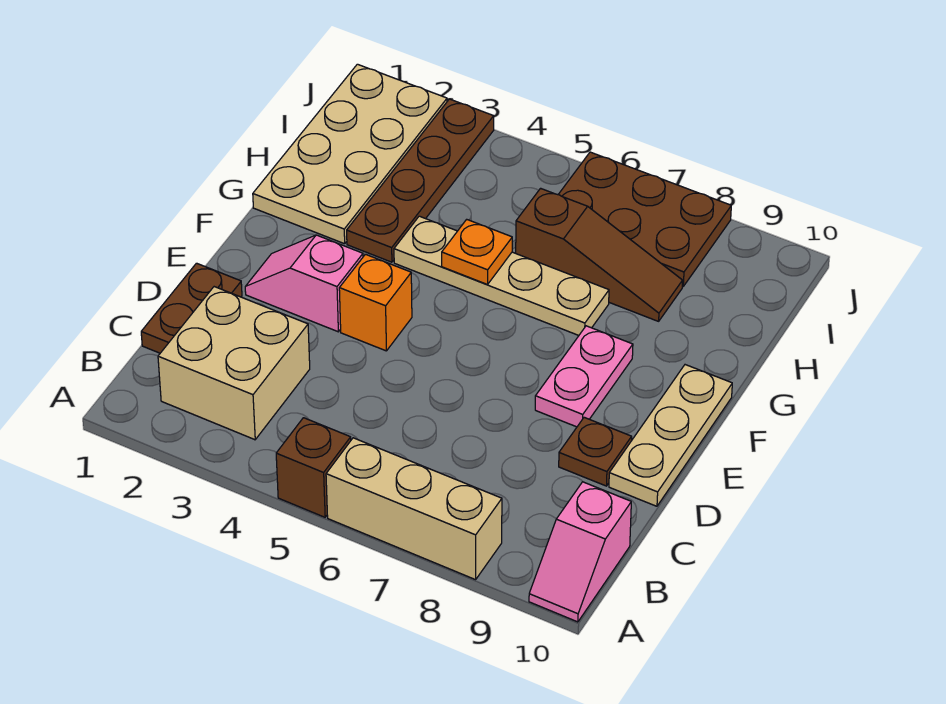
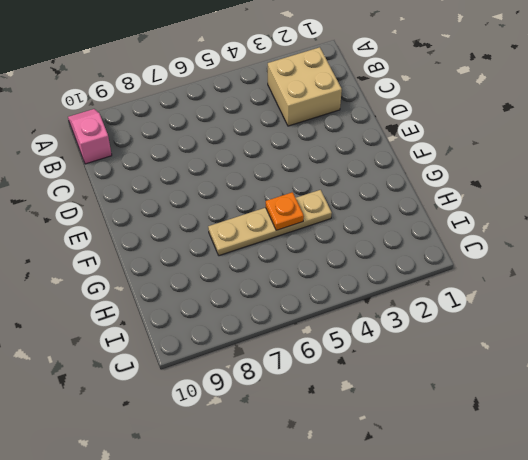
none -> brown brick A5 level 1
none -> tan brick A6:A8 level 1
none -> brown plate C1:D1 level 1

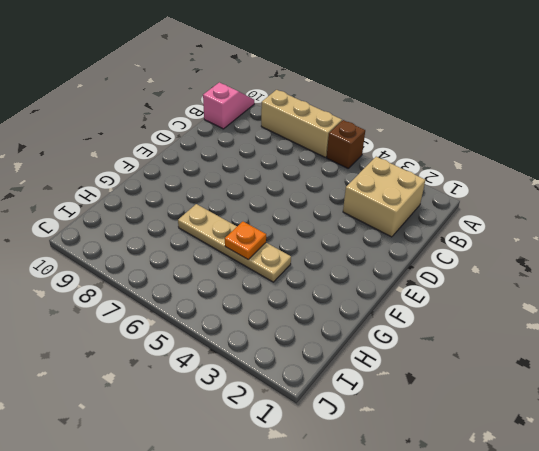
none -> brown plate C1:D1 level 1
none -> brown plate D9 level 1
none -> tan plate D10:F10 level 1

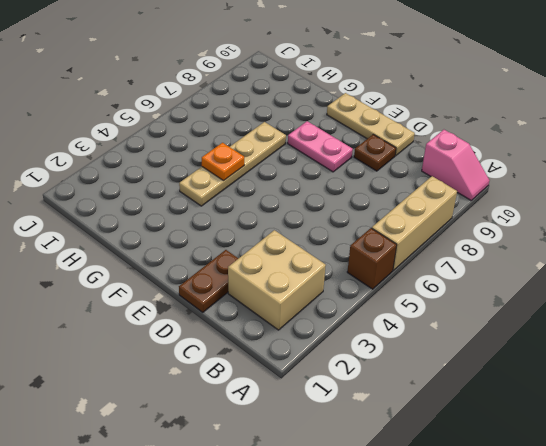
brown plate D1:D2 level 1 -> brown plate C1:D1 level 1
none -> pink slope E2:E3 level 1 top 3
none -> orange brick E4 level 1
none -> tan plate G1:J2 level 1

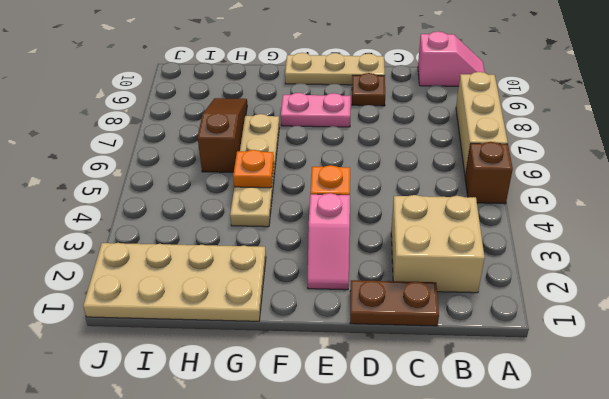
none -> brown plate G3:J3 level 1
none -> brown plate I6:J8 level 1

